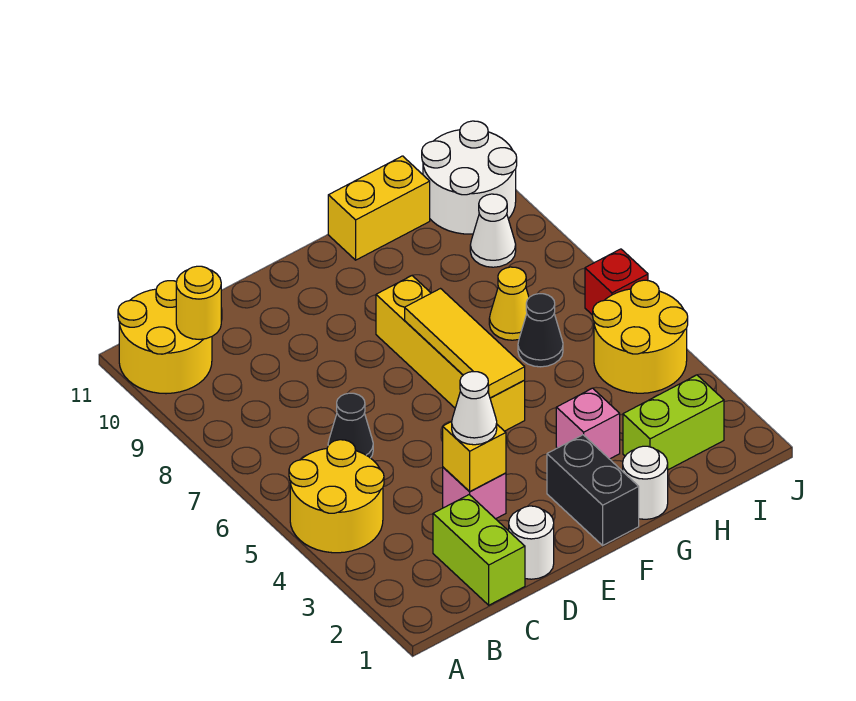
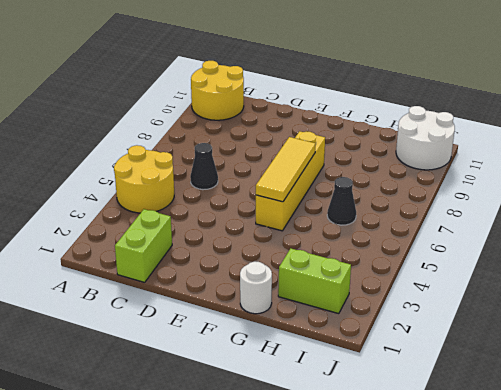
none -> white round brick D1 level 1
none -> pink brick D3 level 1
none -> black brick F1:F2 level 1

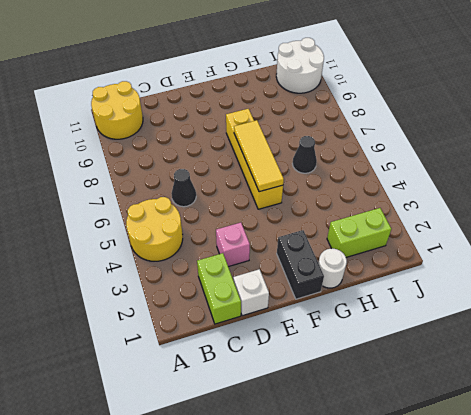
white brick D1 level 1 -> white round brick D1 level 1
none -> pink brick G3 level 1
none -> yellow brick G11:H11 level 1
none -> yellow cone H7 level 1

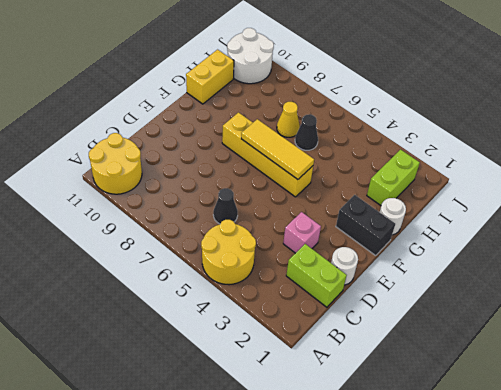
none -> pink brick G3 level 1
none -> yellow round brick I4:J5 level 1
none -> white cone I9 level 1

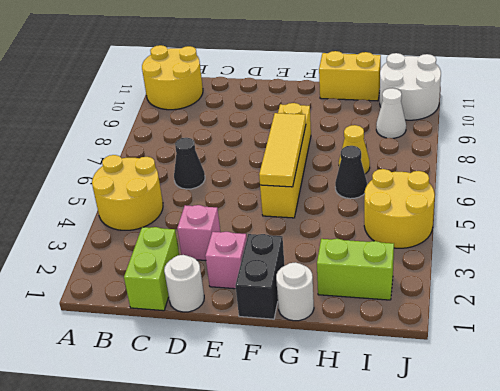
pink brick E2 level 1 -> pink brick G3 level 1
none -> red brick J6 level 1
none -> yellow round brick B10 level 2
none -> yellow brick D3 level 2

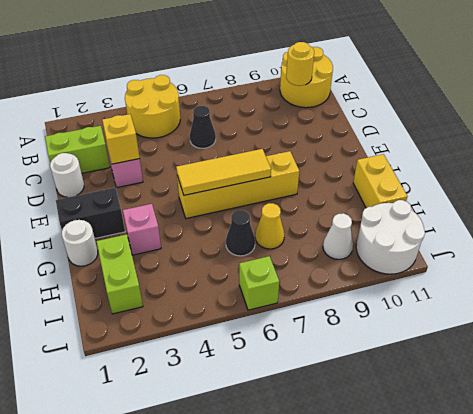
lime brick J6 level 1 -> red brick J6 level 1
none -> yellow round brick I4:J5 level 1
none -> white cone D3 level 3

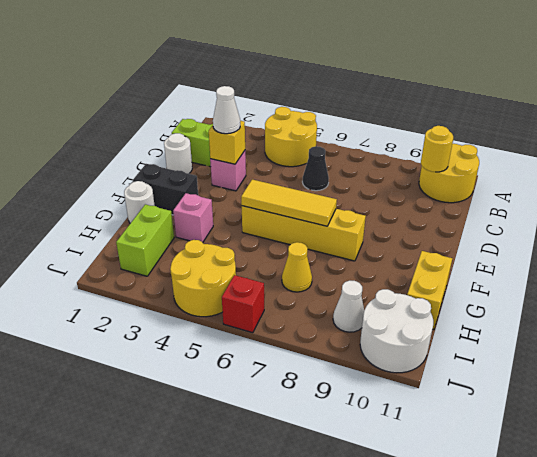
none -> black cone H6 level 1

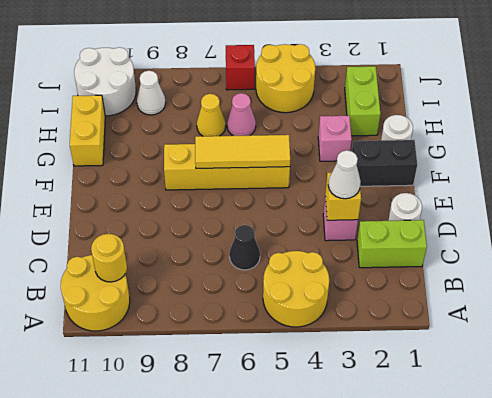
pink cone H6 level 1 -> black cone H6 level 1

